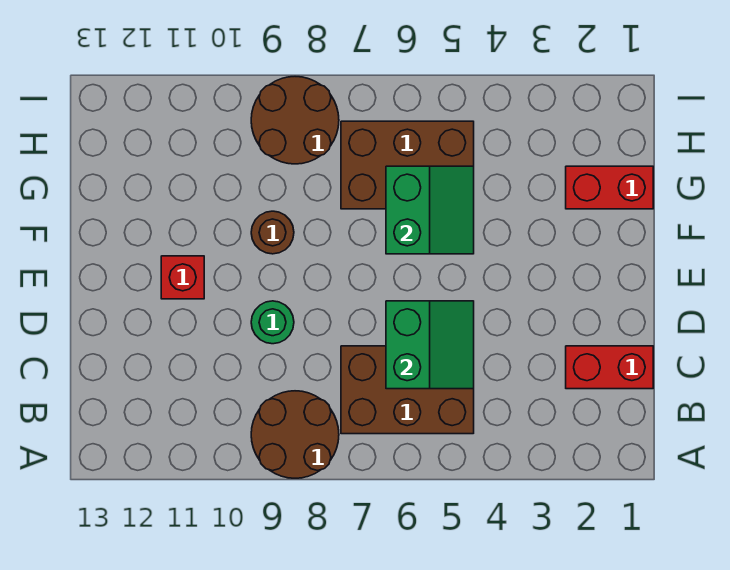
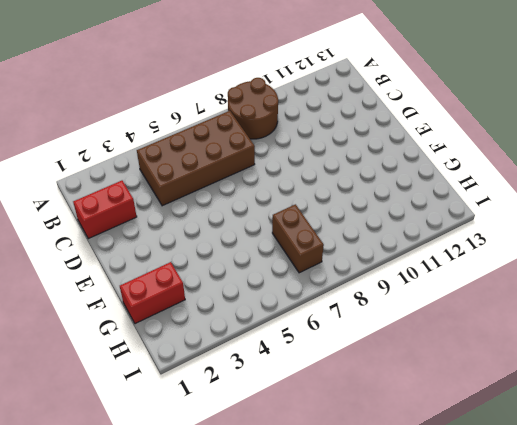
brown brick B4:C7 level 1 -> brown brick B5:C7 level 1
brown brick G7:H7 level 1 -> brown brick G5:H7 level 1
none -> green round brick D9 level 1
none -> red brick E11 level 1

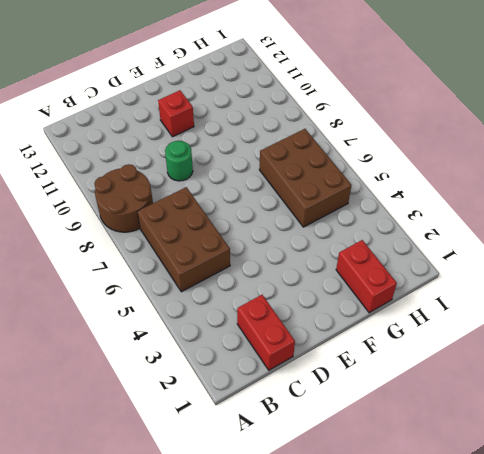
none -> brown round brick F9 level 1
none -> brown round brick H8:I9 level 1

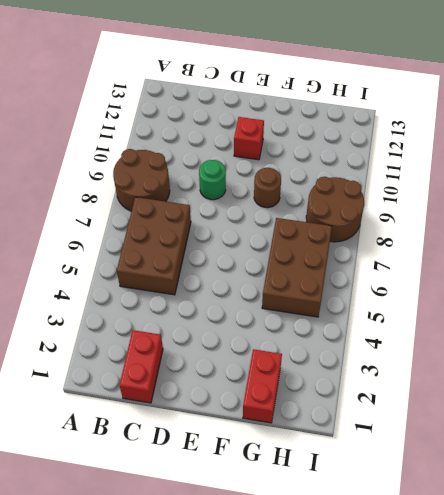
none -> green slope C5:D6 level 2 top 6
none -> green slope F5:G6 level 2 top 6

